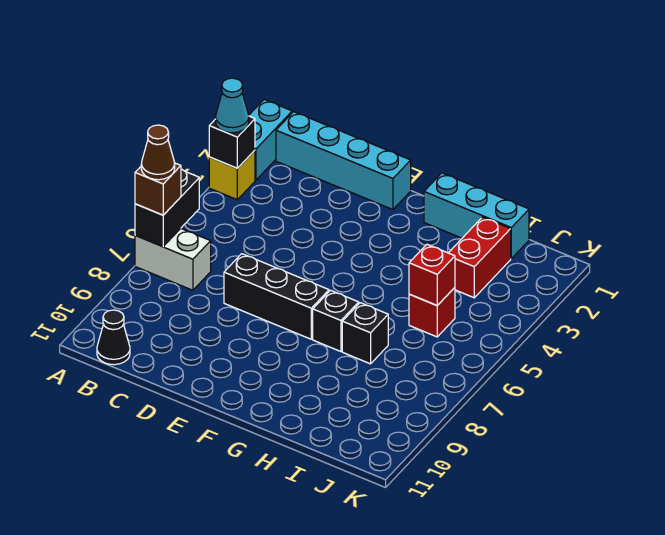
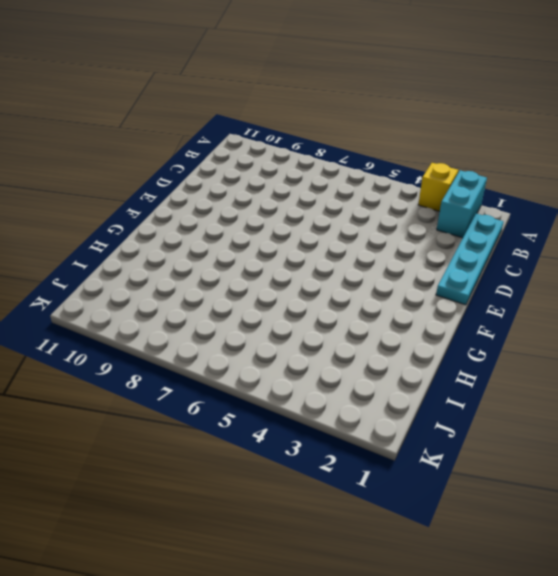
cyan brick A2:B2 level 1 -> cyan brick A1:A2 level 1
cyan plate B1:E1 level 1 -> cyan brick B1:E1 level 1
none -> white brick A7:B7 level 1
none -> black cone B11 level 1
none -> black brick D7:F7 level 1

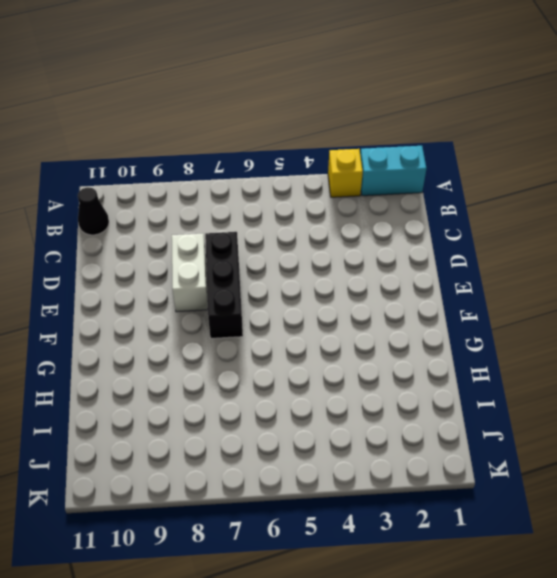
white brick D8:E8 level 1 -> white brick A7:B7 level 1
none -> cyan brick B1:E1 level 1
none -> cyan brick G1:I1 level 1
none -> black brick G7 level 1

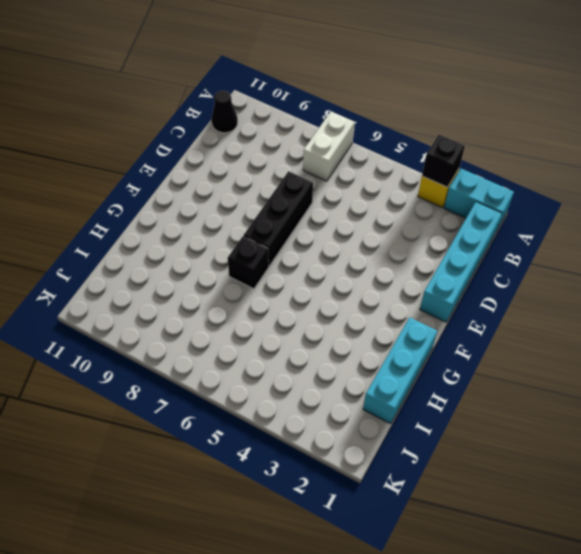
none -> black brick H7 level 1
none -> red brick I2:I3 level 1
none -> red brick I5 level 1

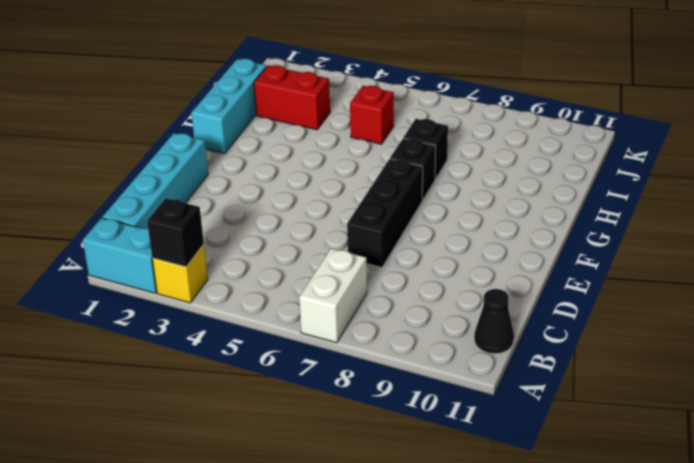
none -> black brick A6:A7 level 2
none -> red brick I5 level 2
none -> cyan cone A3 level 3

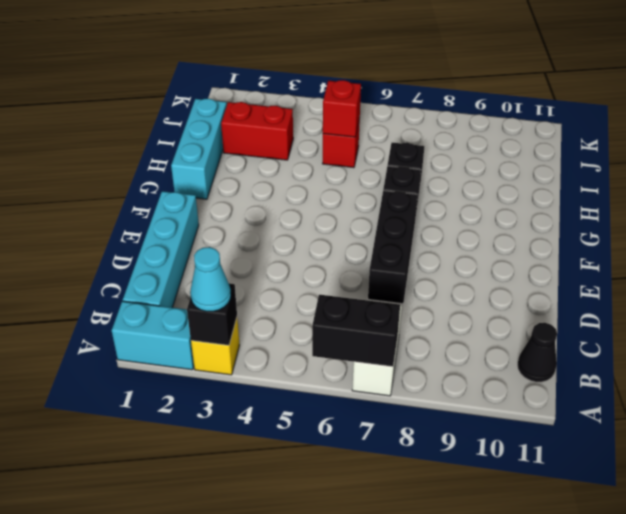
none -> brown brick A7 level 3
none -> brown cone A7 level 4

